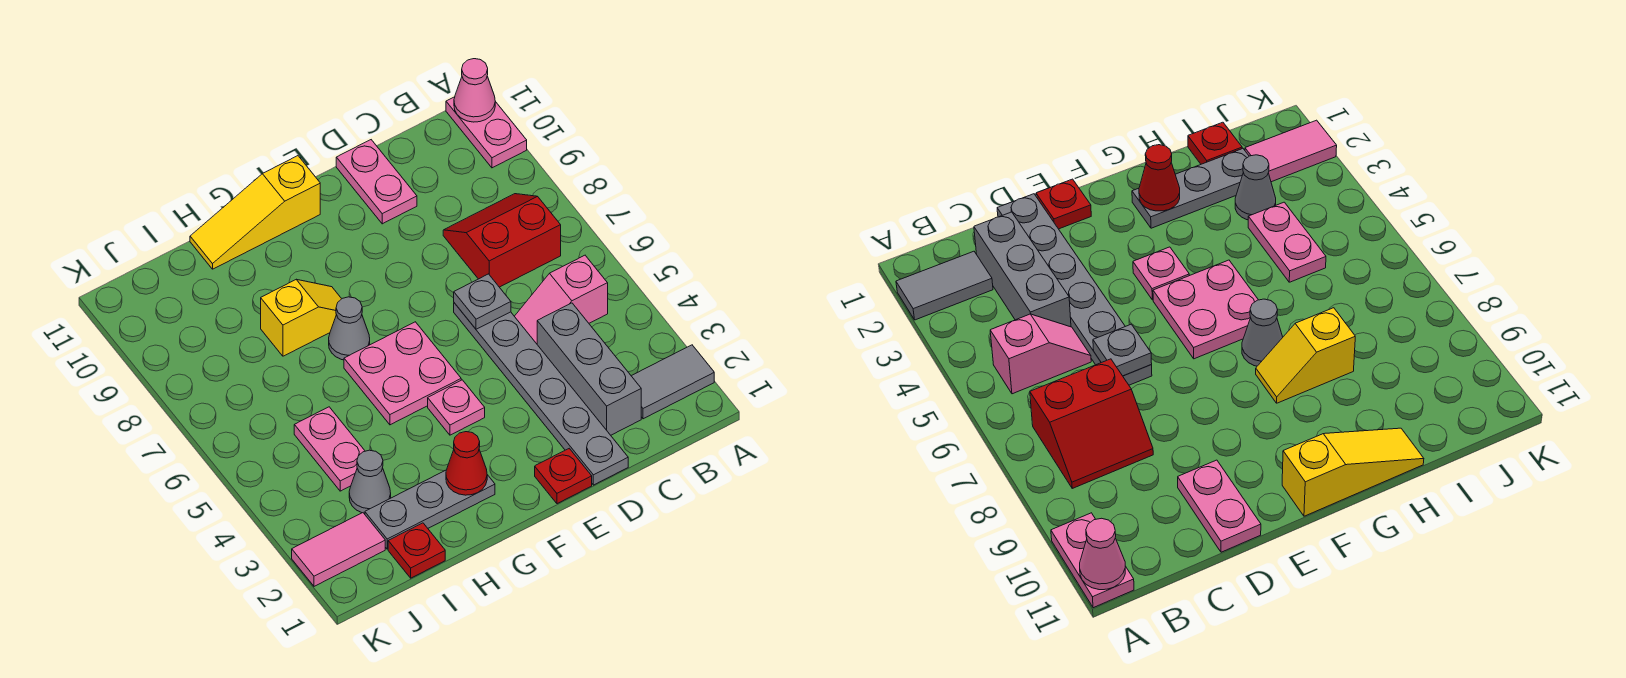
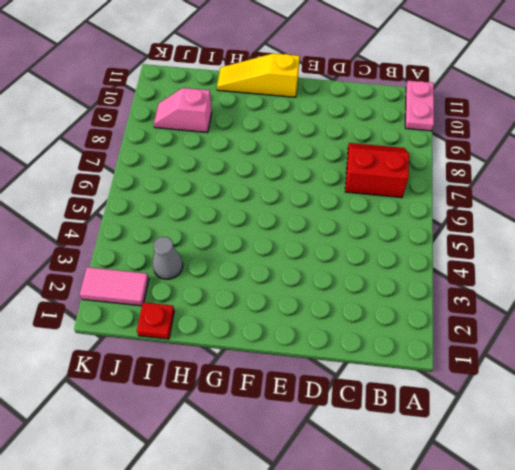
pink slope I9:J9 level 1 top I -> pink slope B5:C5 level 1 top B
none -> grey tile A2:B2 level 1
none -> grey brick C2:C4 level 1
none -> grey plate D1:D6 level 1

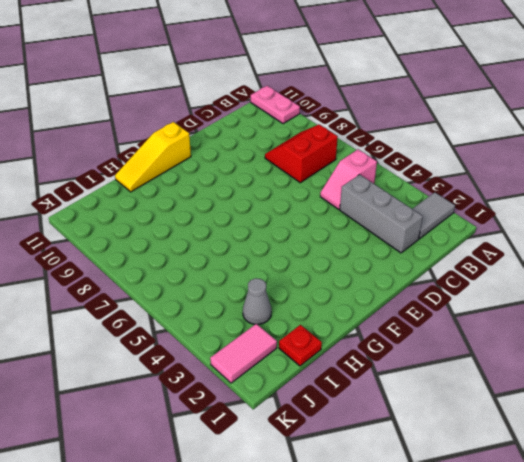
none -> grey plate D1:D6 level 1
none -> pink plate D10:D11 level 1
none -> red plate E1 level 1

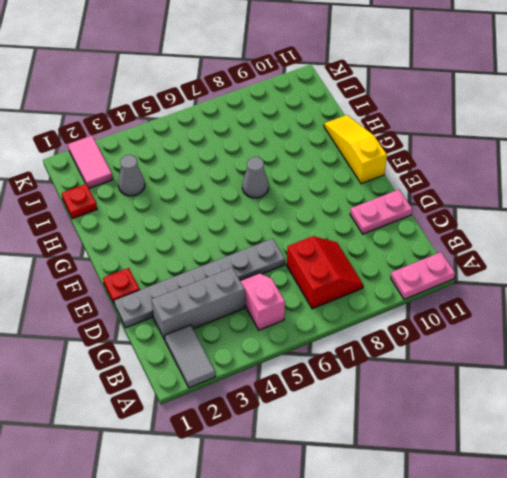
none -> pink plate F4 level 1
none -> pink plate F5:G6 level 1
none -> grey plate G2:I2 level 1

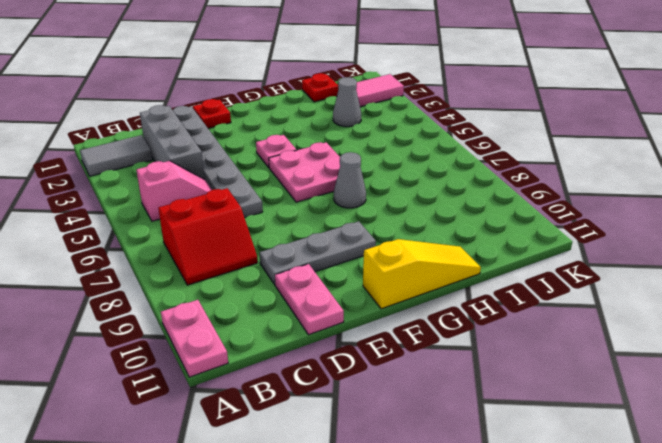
grey plate D9:F9 level 1 -> grey plate G2:I2 level 1
none -> yellow slope G8:H8 level 1 top H
none -> pink plate I4:I5 level 1
none -> pink cone A11 level 2

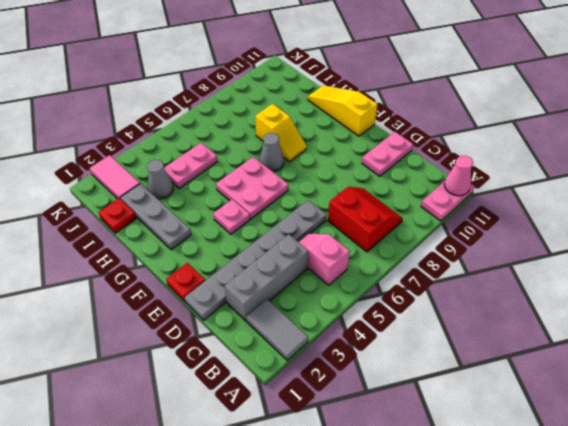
none -> grey plate D6 level 2
none -> red cone G2 level 2

